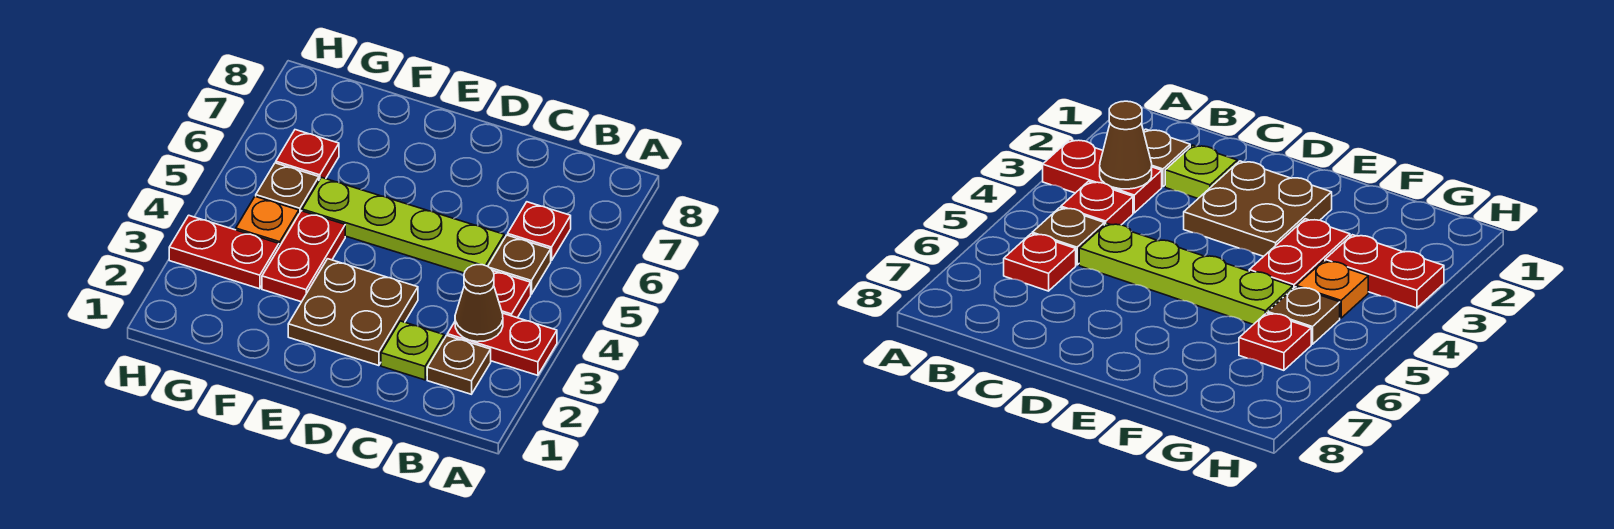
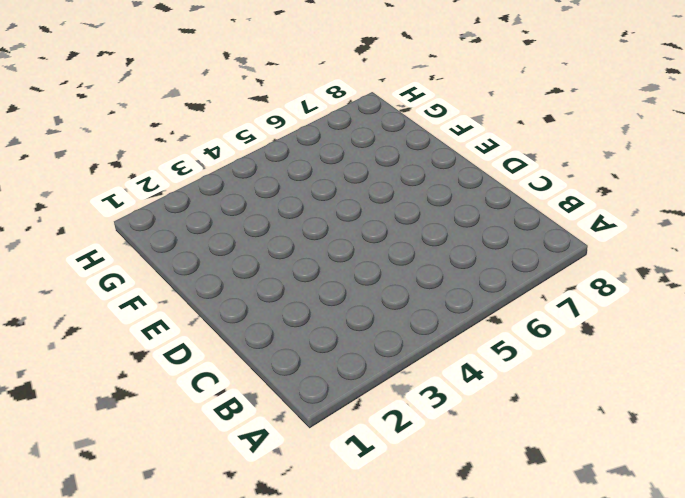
none -> red plate A3:B3 level 1
none -> brown plate B2 level 1
none -> red plate B4 level 1

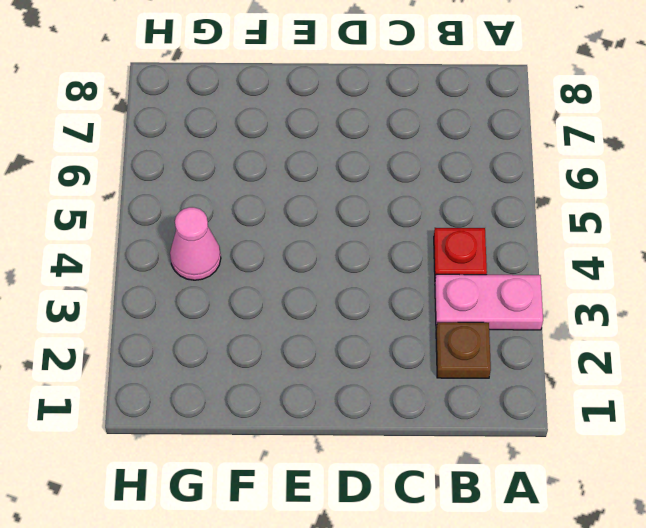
pink plate A3:B3 level 1 -> red plate A3:B3 level 1
pink cone G4 level 1 -> orange plate G4 level 1
none -> brown plate B5 level 1
none -> red plate B6 level 1
none -> lime plate C2 level 1

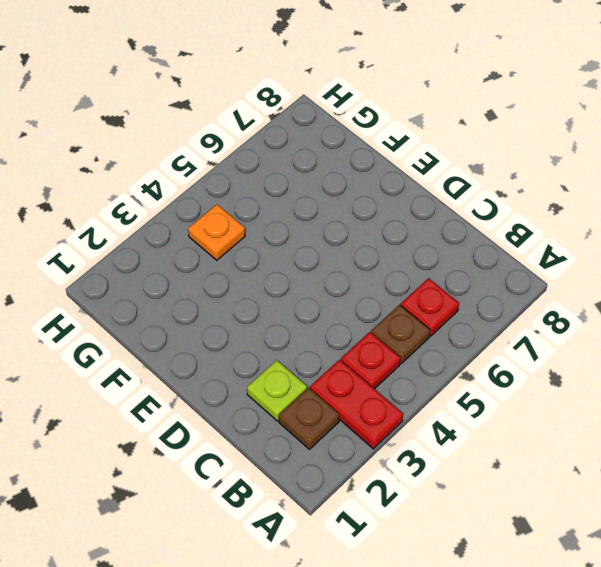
none -> lime plate C5:F5 level 1
none -> brown plate D2:E3 level 1
none -> red plate F3:F4 level 1

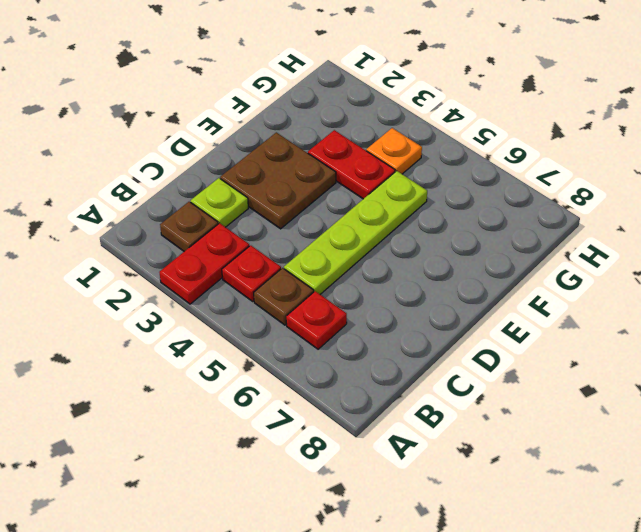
none -> red plate G3:H3 level 1
none -> brown plate G5 level 1
none -> red plate G6 level 1

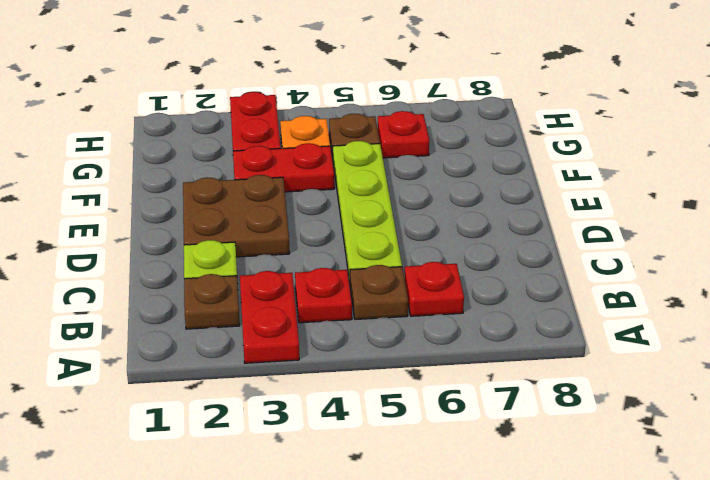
none -> brown cone B3 level 2

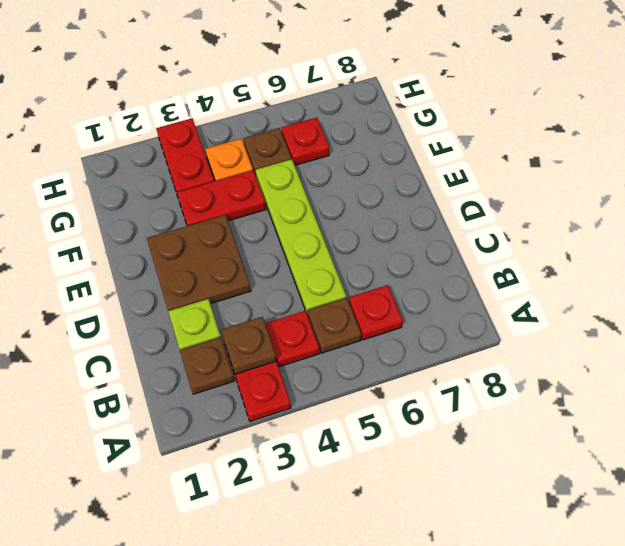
brown plate B3 level 2 -> brown cone B3 level 2

